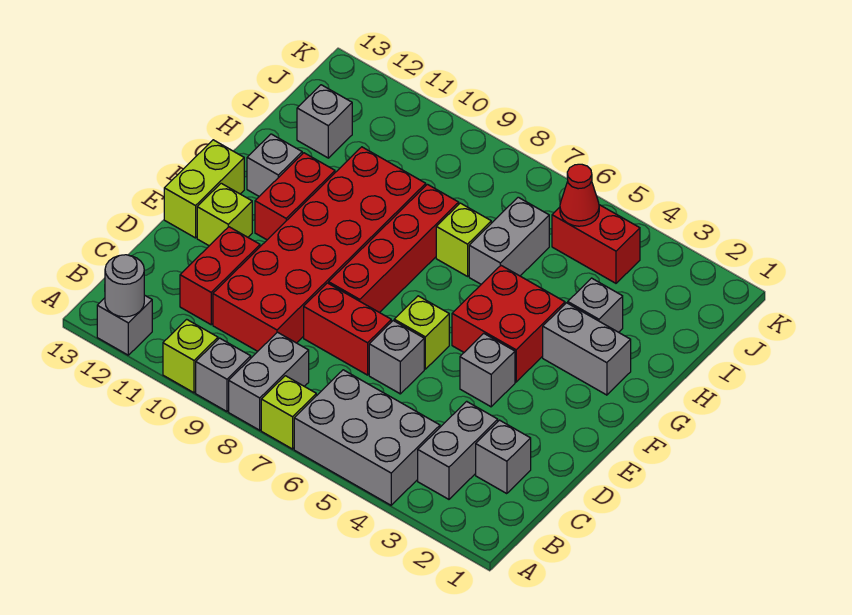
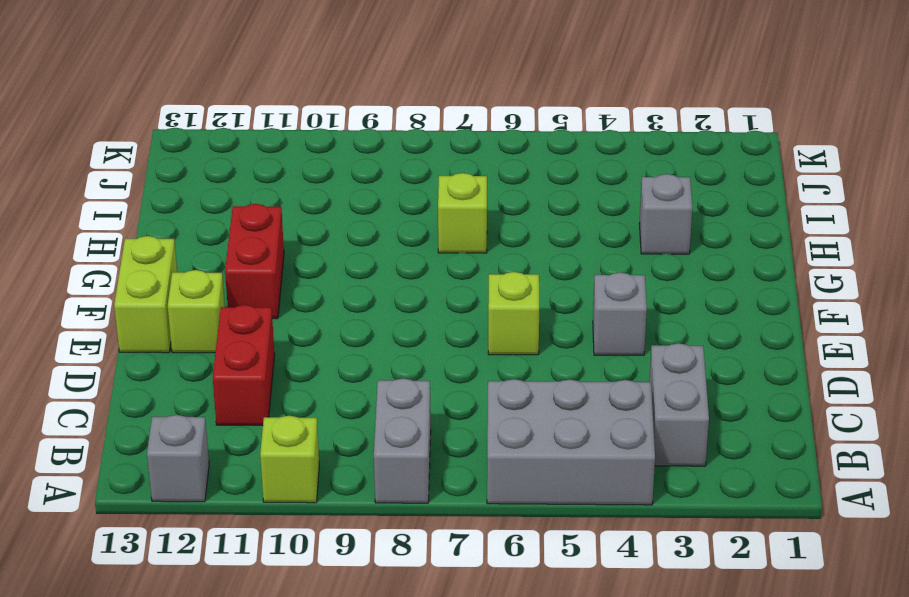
none -> lime brick A7 level 1
none -> grey brick A9 level 1
none -> grey brick C2 level 1

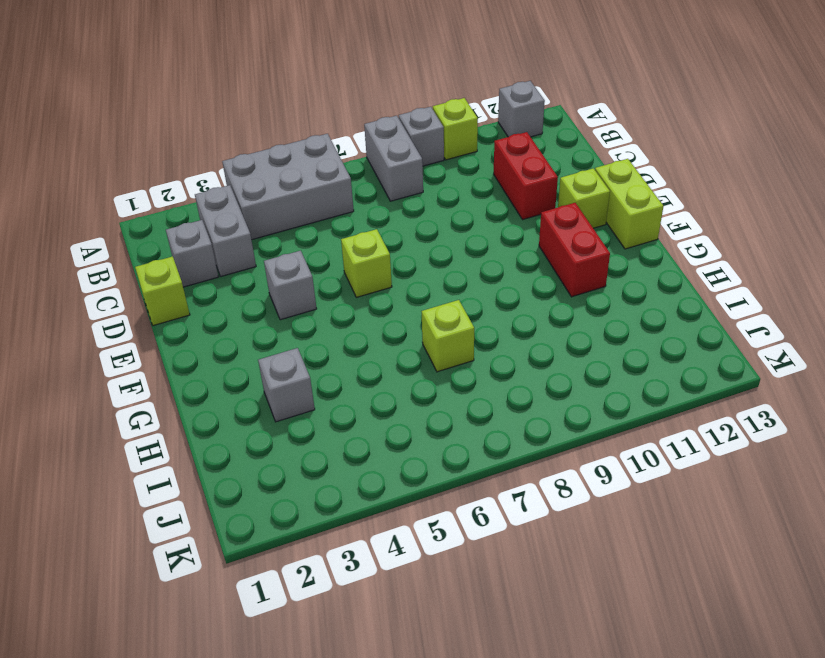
lime brick D1 level 1 -> lime brick A7 level 1
none -> red brick C9:H10 level 1
none -> grey brick D6 level 1
none -> red brick D7:D8 level 1

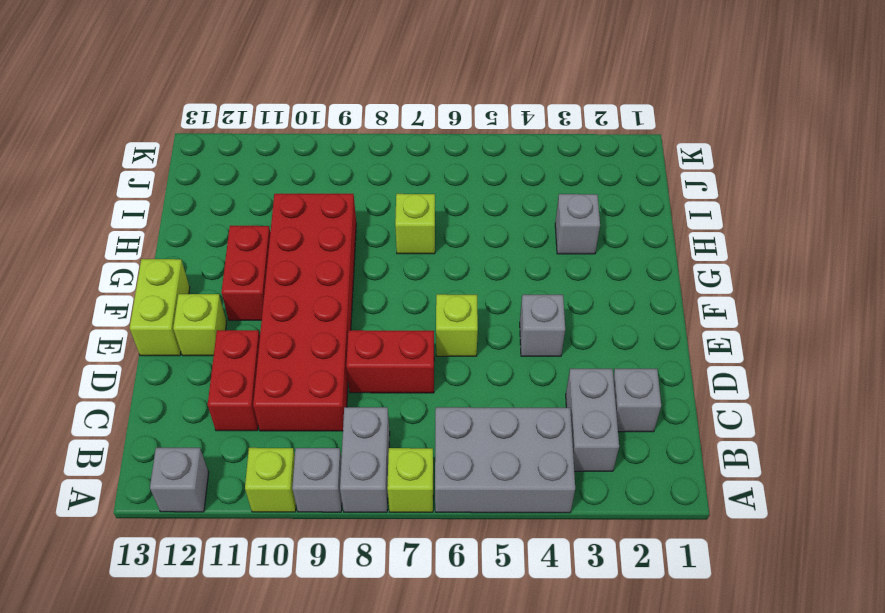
none -> grey brick D6 level 1
none -> red brick E8:H8 level 1
none -> red brick F4:G5 level 1

